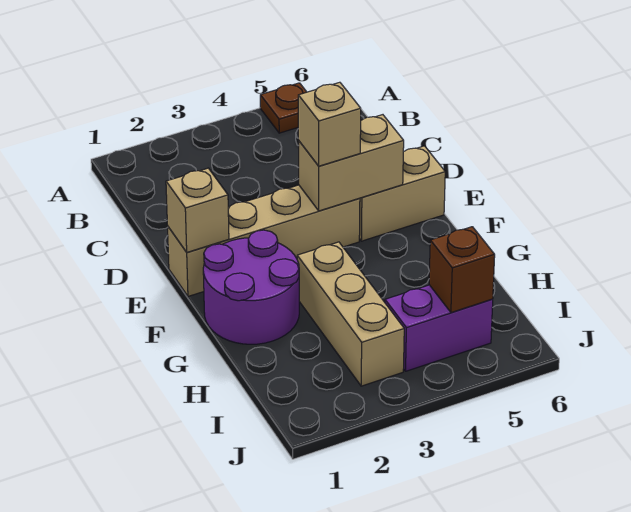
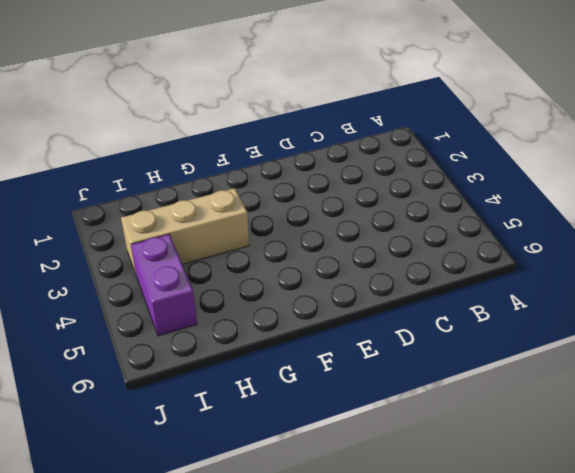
none -> brown plate A5 level 1
none -> tan brick E1:E4 level 1

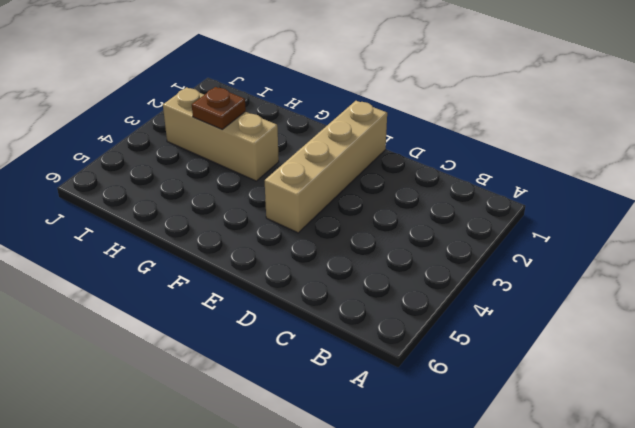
brown plate H3 level 2 -> brown plate A5 level 1
none -> tan brick E5:E6 level 1
none -> purple round brick F1:G2 level 1

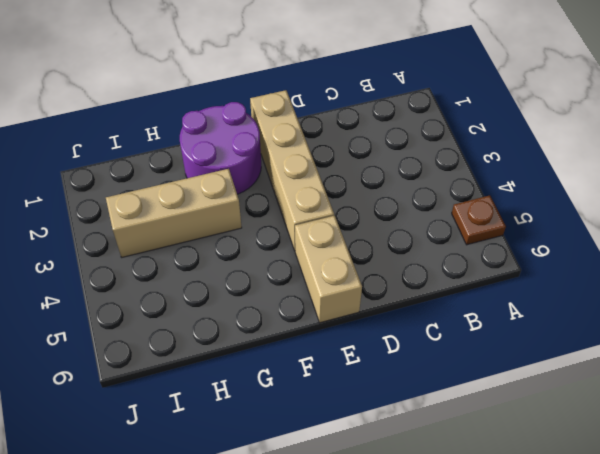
none -> purple brick I4:I5 level 1
none -> tan brick E1 level 2

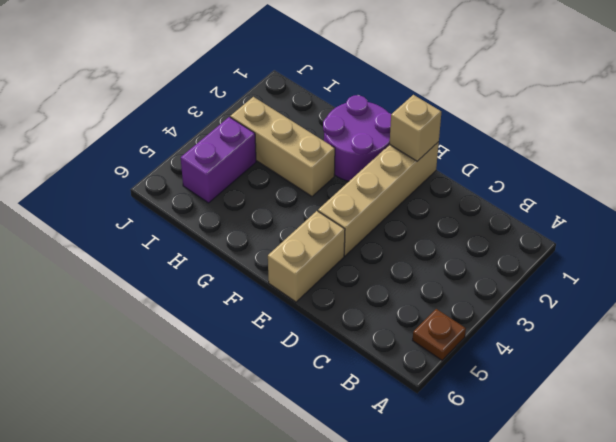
none -> tan brick E4:E5 level 2
none -> brown brick I5 level 2

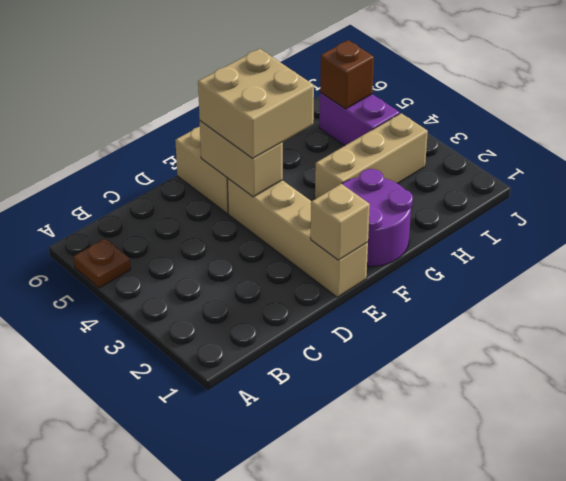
tan brick E4:F5 level 3 -> tan brick E4 level 3

